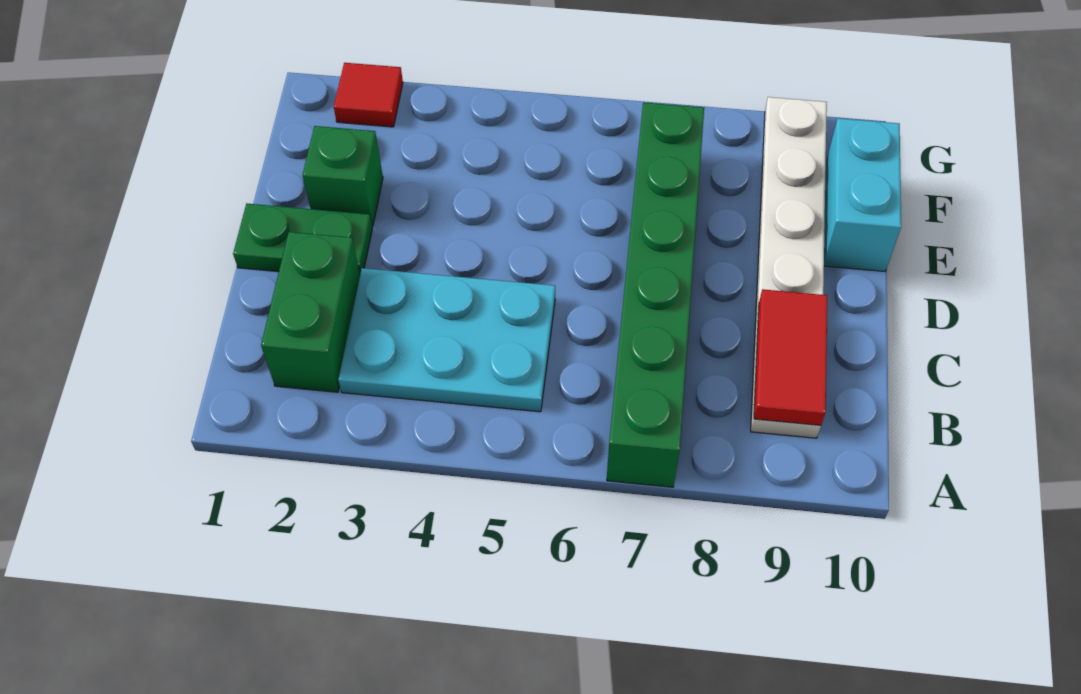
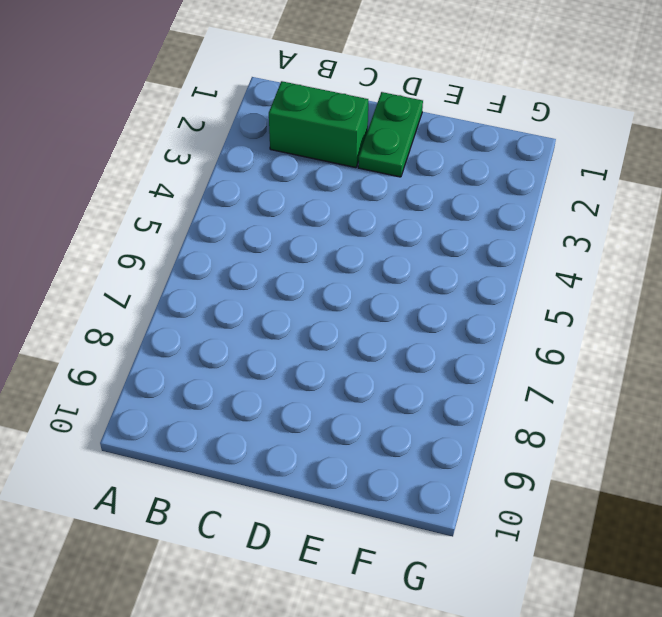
none -> green brick A7:F7 level 1
none -> cyan plate B3:C5 level 1

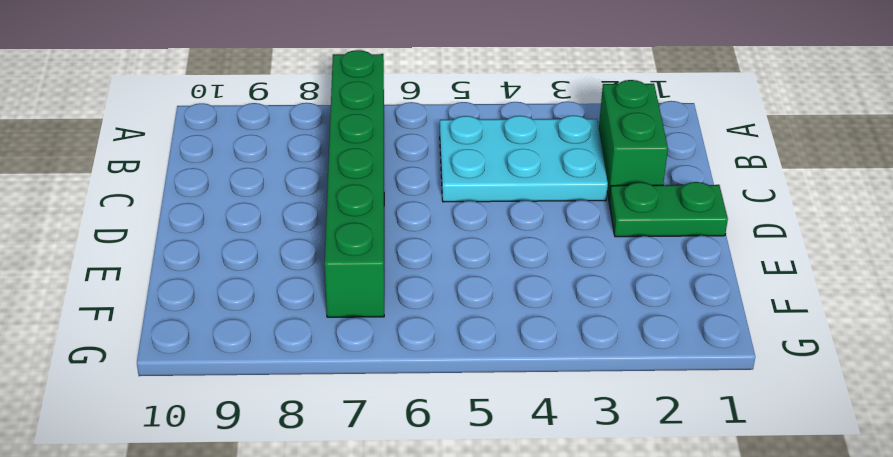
none -> white plate B9:G9 level 1
none -> green brick E2 level 1

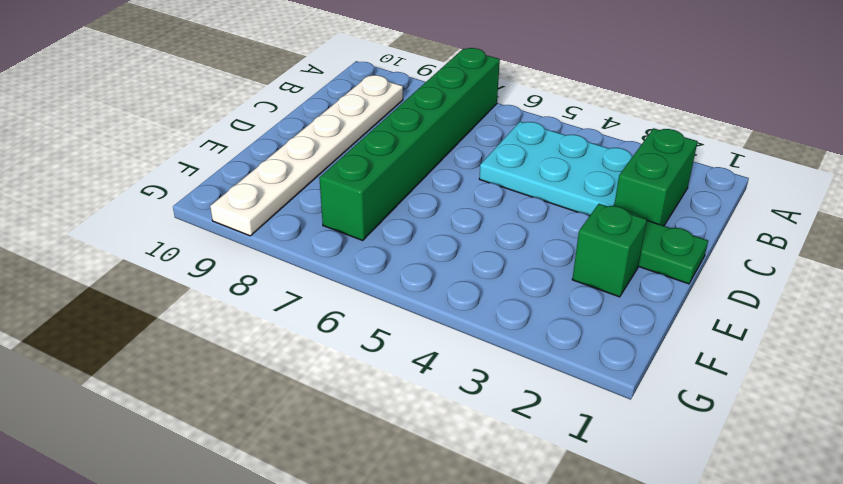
none -> cyan brick E10:F10 level 1
none -> red tile G2 level 1

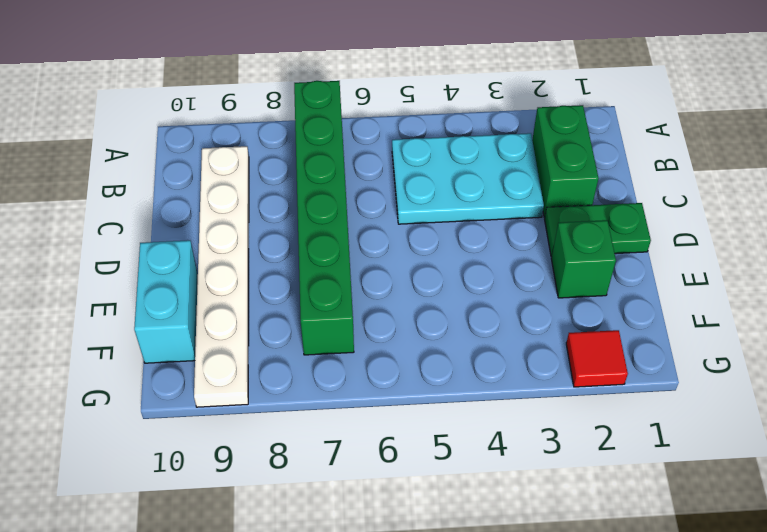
none -> red tile B9:C9 level 2

